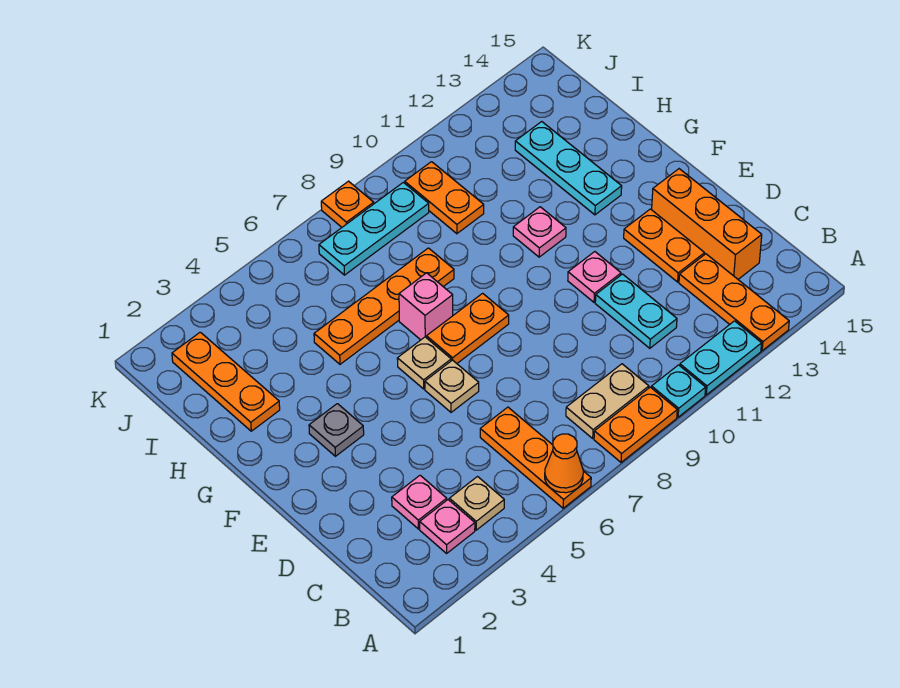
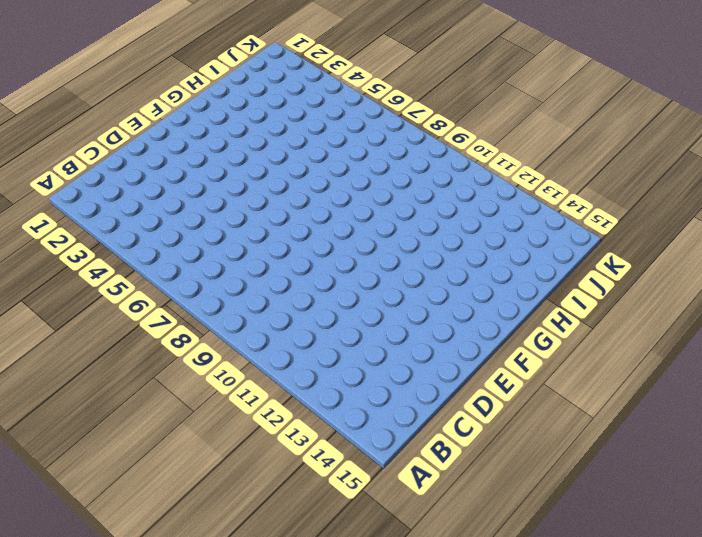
none -> orange plate A6:C6 level 1
none -> orange plate A8:A9 level 1
none -> cyan plate A10 level 1

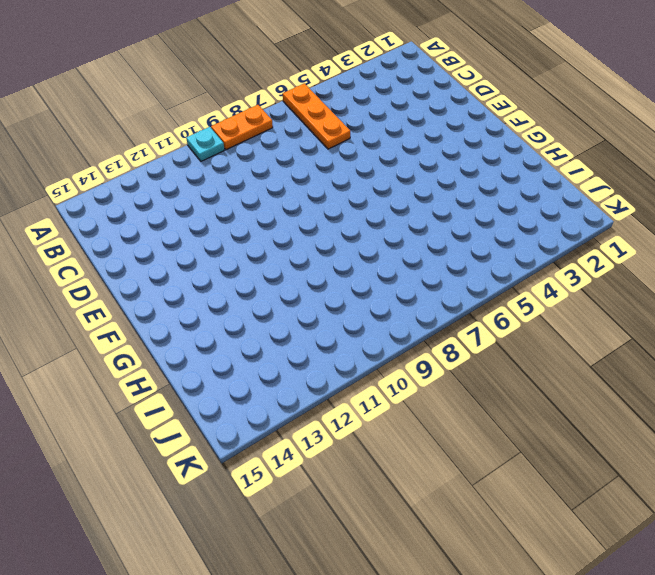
none -> cyan plate A11:A12 level 1
none -> orange plate A13:C13 level 1
none -> pink plate B3 level 1

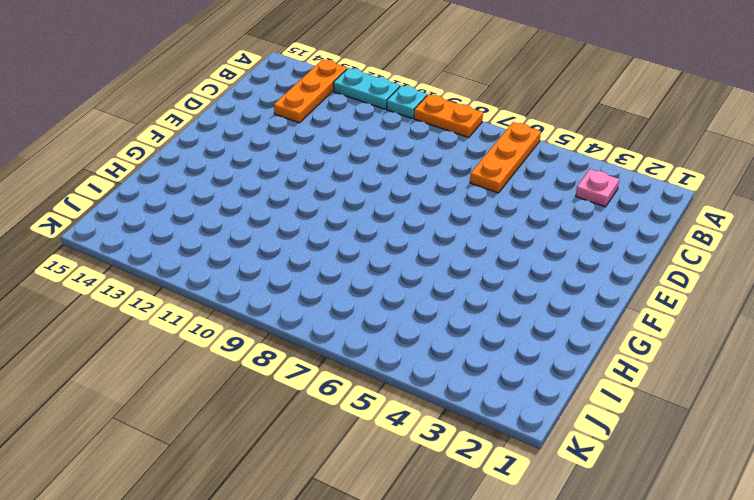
none -> tan plate B4 level 1
none -> tan plate B8:B9 level 1
none -> pink plate C3 level 1

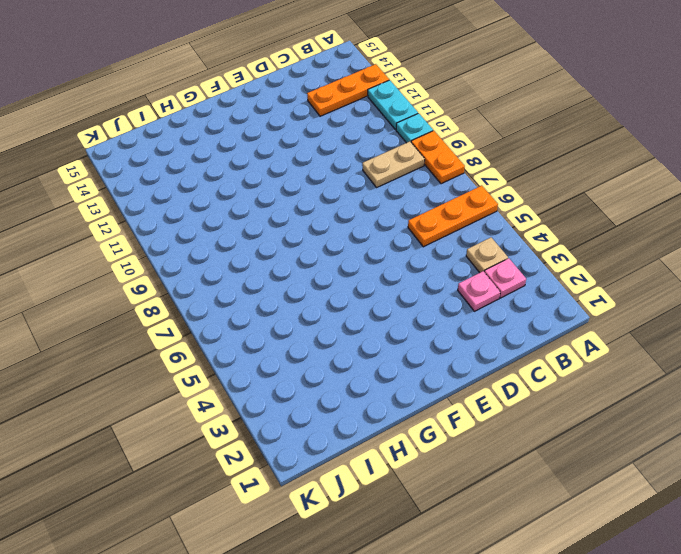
tan plate B9:C9 level 1 -> tan plate B8:B9 level 1
none -> cyan plate C11:D11 level 1
none -> orange brick C14:E14 level 1
none -> orange plate D13:E13 level 1

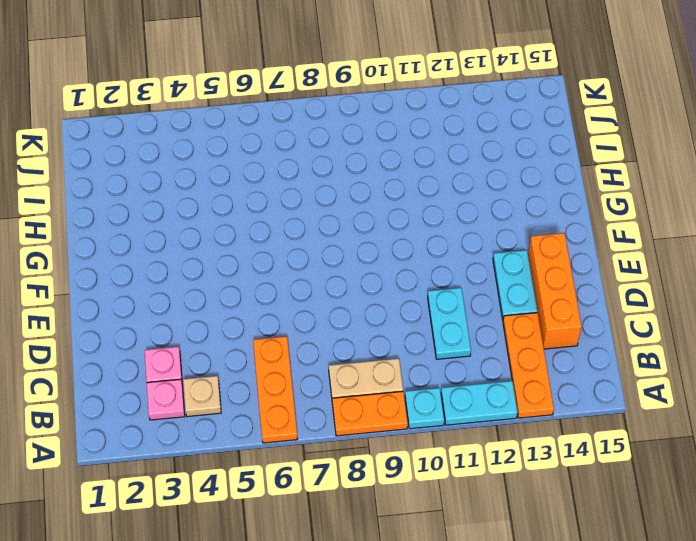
cyan plate D13:E13 level 1 -> orange plate D13:E13 level 1
none -> tan plate E6 level 1
none -> pink plate E11 level 1
none -> grey plate F3 level 1

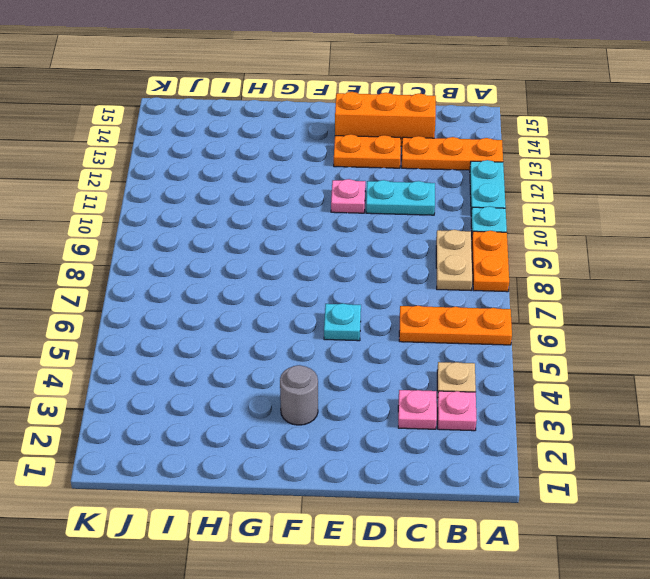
cyan plate E6 level 1 -> tan plate E6 level 1
grey round brick F3 level 1 -> grey plate F3 level 1
none -> tan plate F6 level 1
none -> orange plate F7:F8 level 1
none -> pink brick G7 level 1

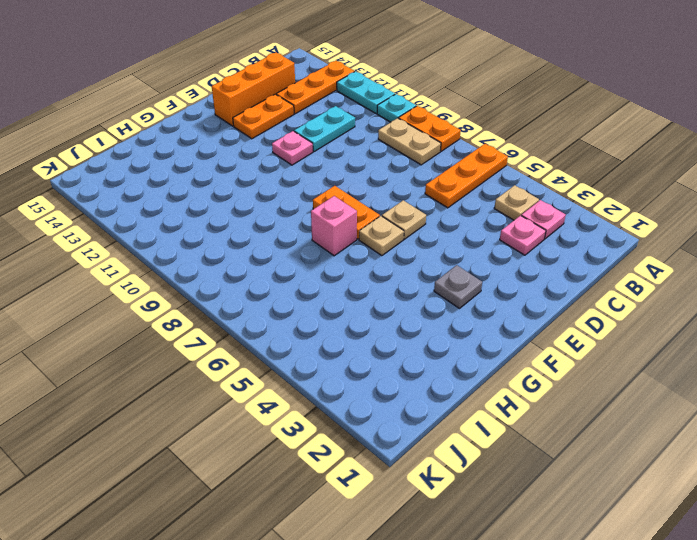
none -> pink plate G11 level 1
none -> cyan plate G13:I13 level 1
none -> orange plate H2:J2 level 1

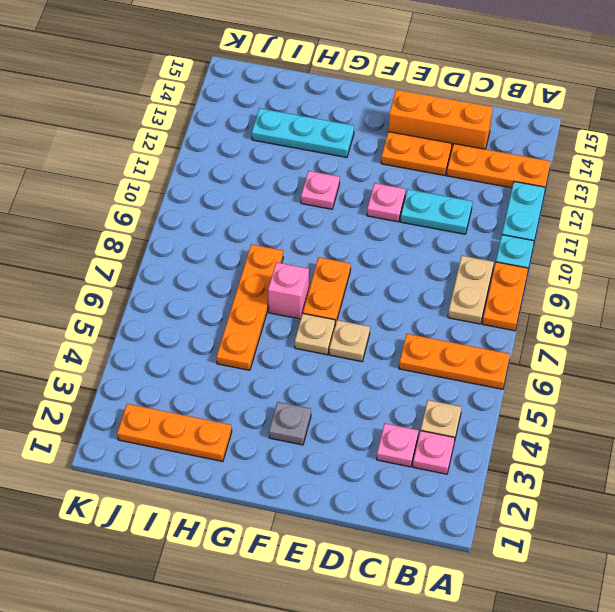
none -> orange plate I10:J10 level 1
none -> cyan plate J7:J9 level 1
none -> orange plate K8 level 1

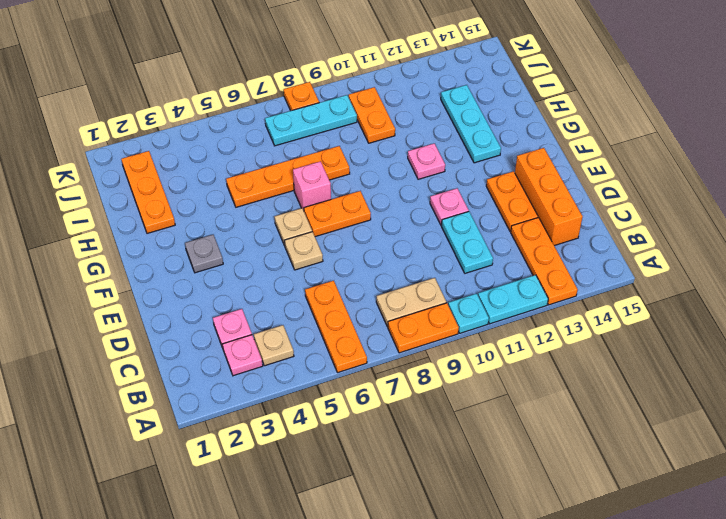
none -> orange cone A6 level 2

